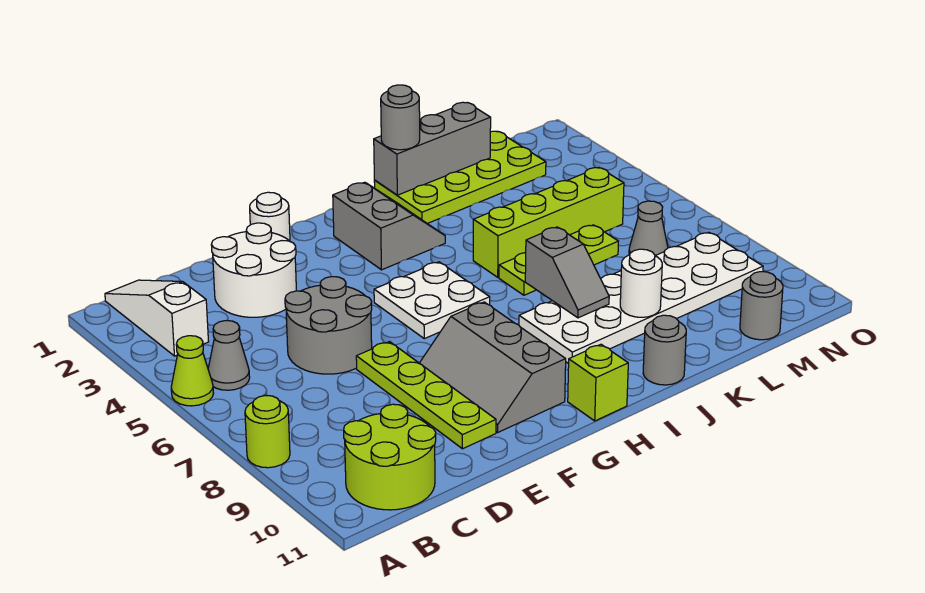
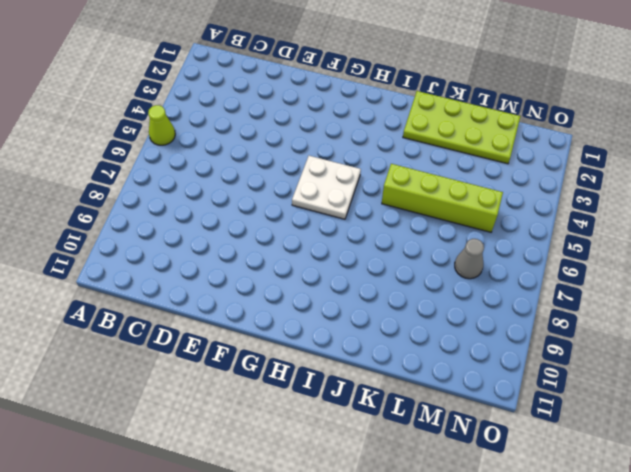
none -> lime round brick A8 level 1
none -> white slope B1:B3 level 1 top 3
none -> grey cone B5 level 1

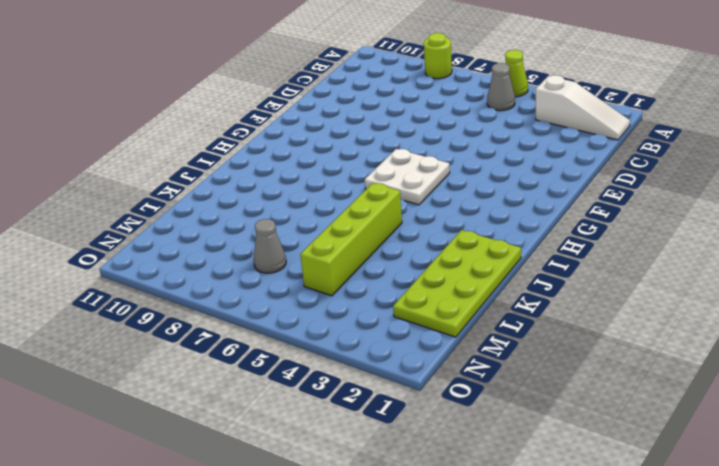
none -> lime round brick B10:C11 level 1
none -> white round brick D2:E3 level 1
none -> grey round brick D5:E6 level 1

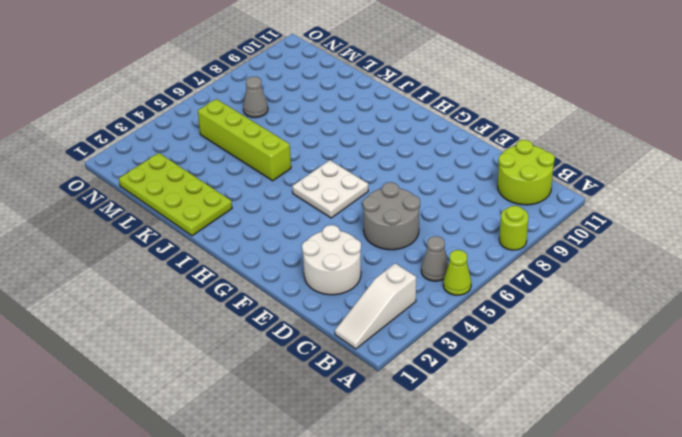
none -> lime plate E7:E10 level 1
none -> white round brick F1 level 1
none -> grey slope F8:G10 level 1 top G

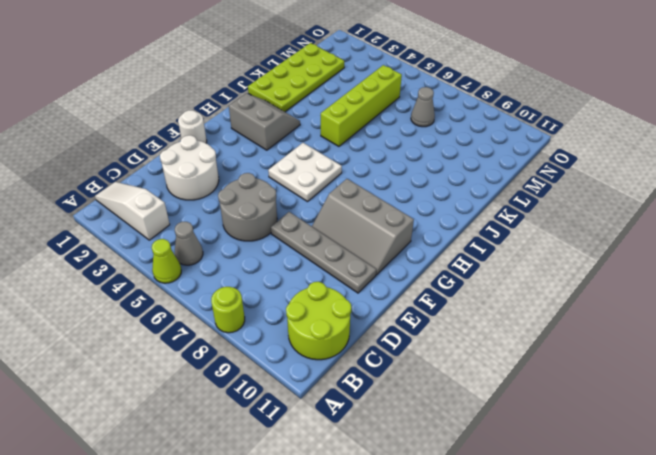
grey plate E7:E10 level 1 -> lime plate E7:E10 level 1
none -> lime brick H11 level 1
none -> white plate I8:N9 level 1
none -> lime plate J6:L6 level 1

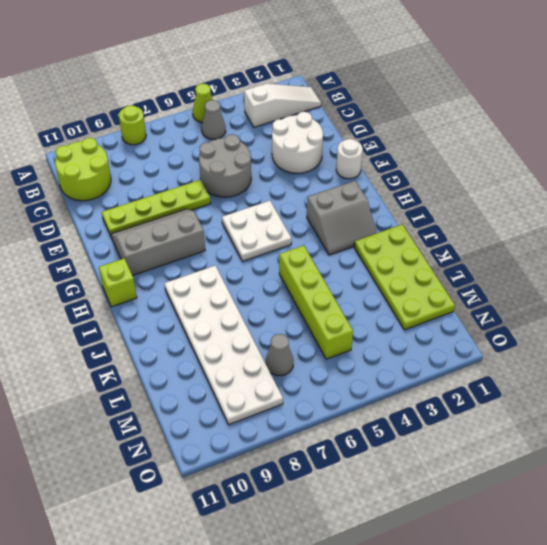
none -> lime plate J6:L6 level 1
none -> grey round brick J11 level 1
none -> grey round brick M11 level 1

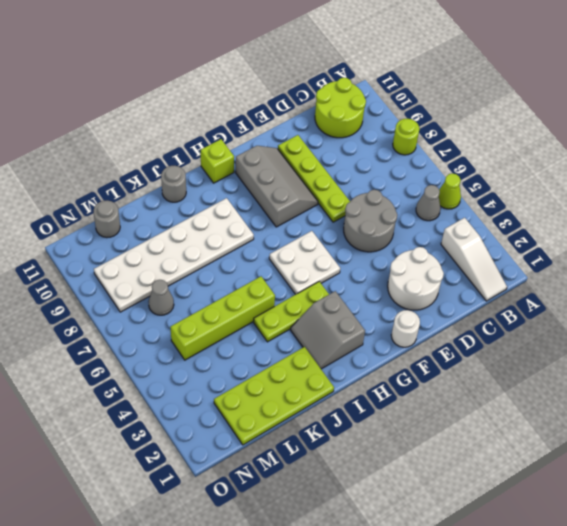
lime plate H4:J4 level 1 -> lime plate J6:L6 level 1
none -> grey brick J1:L1 level 2
none -> grey slope J7:J8 level 2 top 7
none -> white round brick K9 level 2

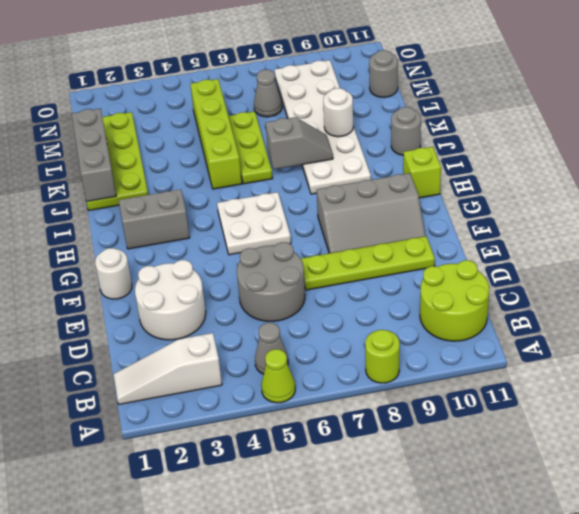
none -> grey round brick J1 level 3

